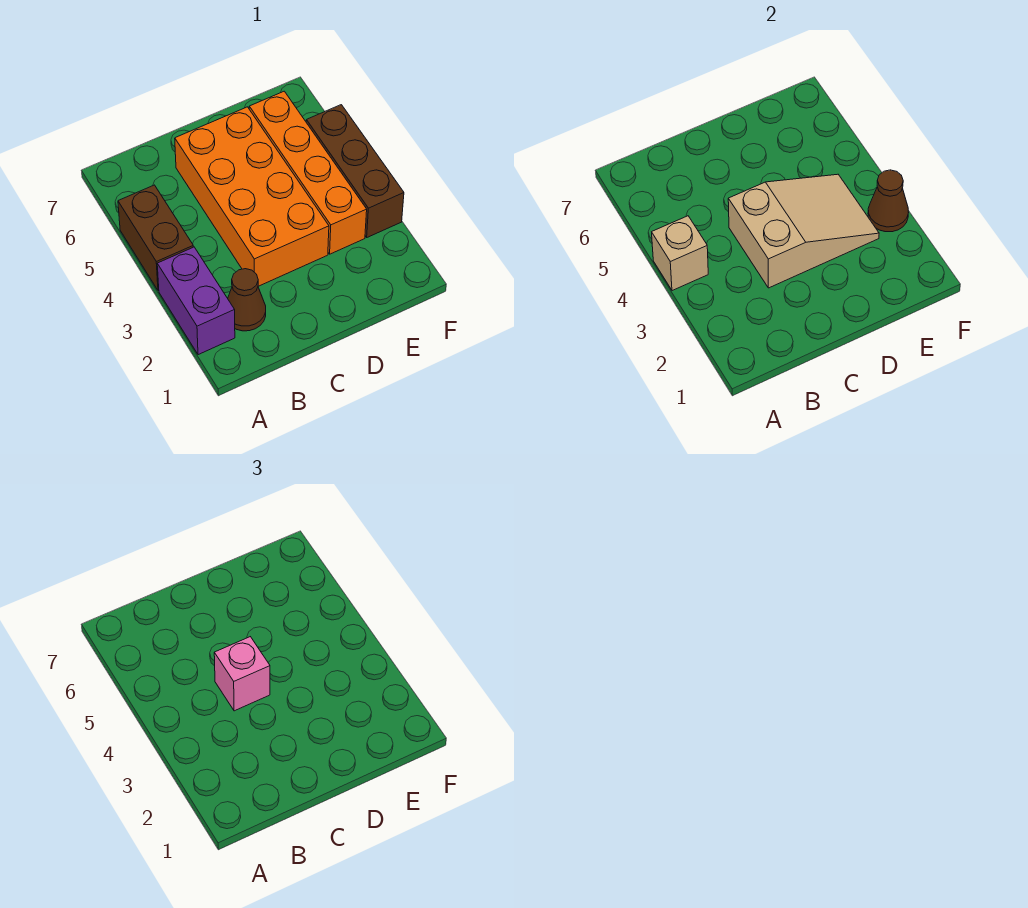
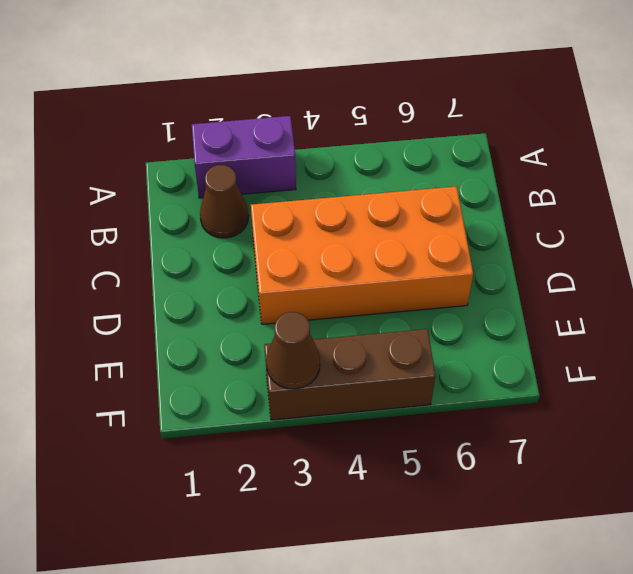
none -> brown brick A4:A5 level 1
none -> orange brick E3:E6 level 1

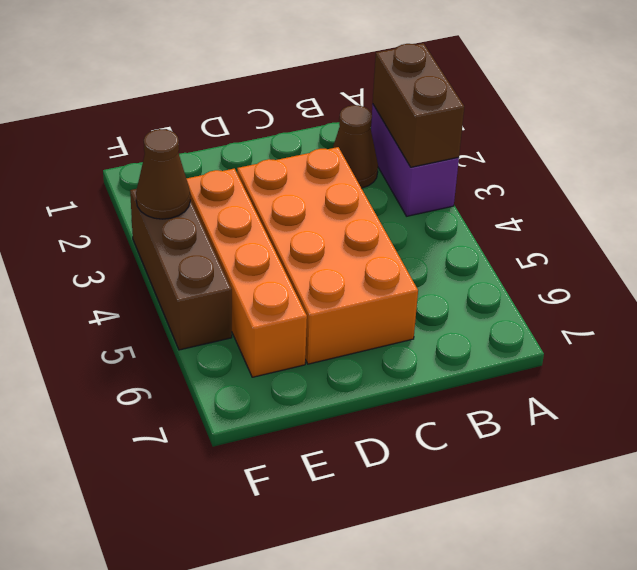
brown brick A2:A3 level 2 -> brown brick A4:A5 level 1
none -> tan brick A4 level 2
none -> tan slope C3:E4 level 2 top C

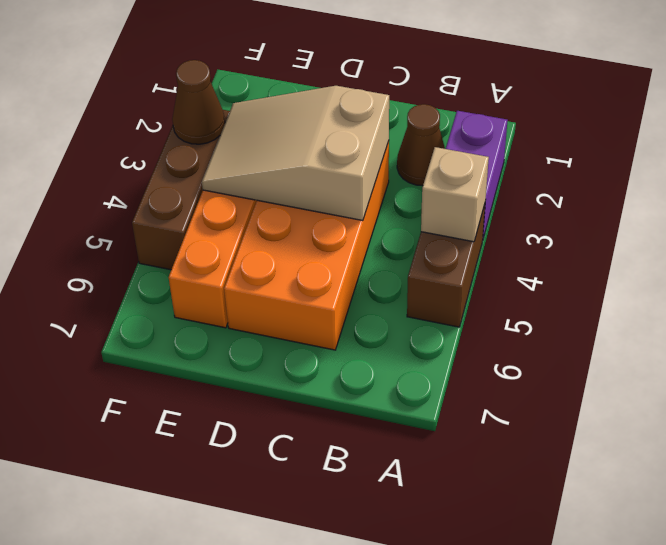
none -> pink brick C4 level 3

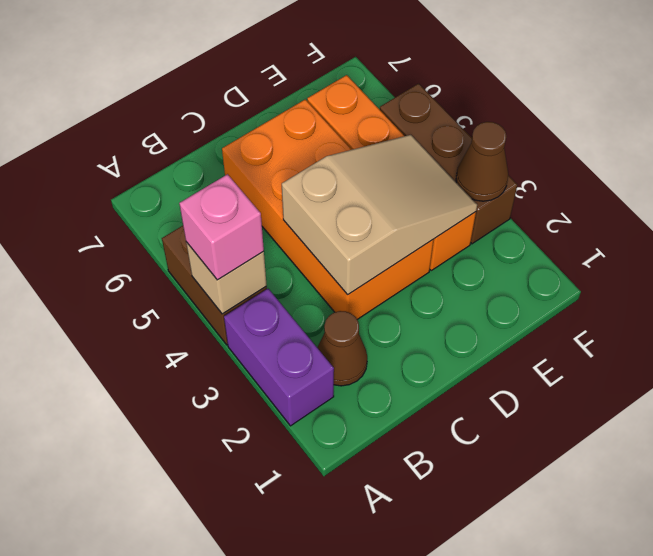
pink brick A4 level 3 -> pink brick C4 level 3

